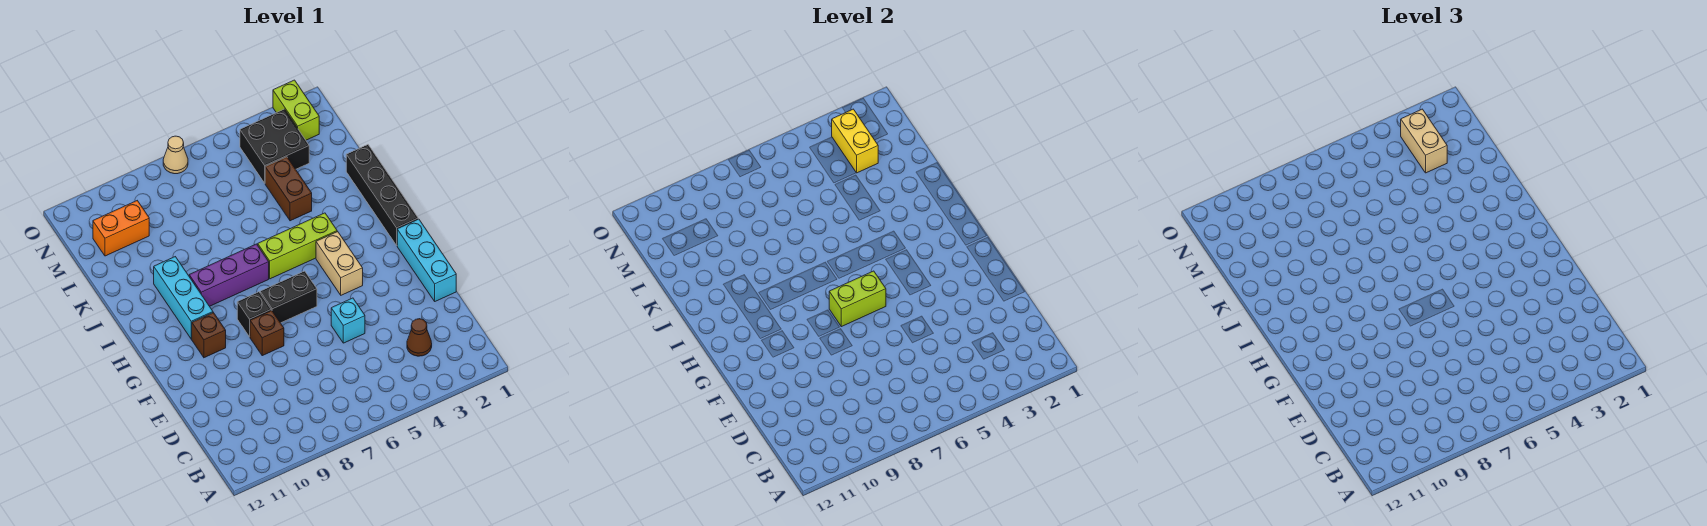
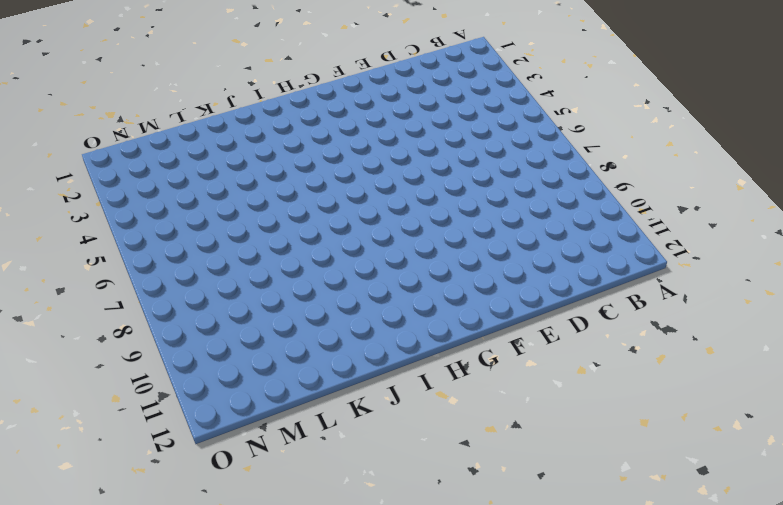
none -> brown cone C3 level 1
none -> cyan brick E1:G1 level 1
none -> cyan brick E5 level 1

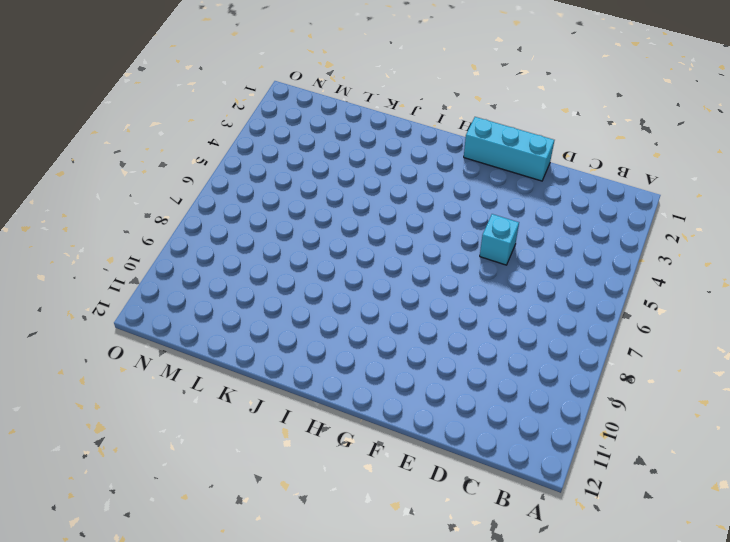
none -> brown cone C3 level 1
none -> brown brick F8 level 1
none -> tan brick G4:H4 level 1

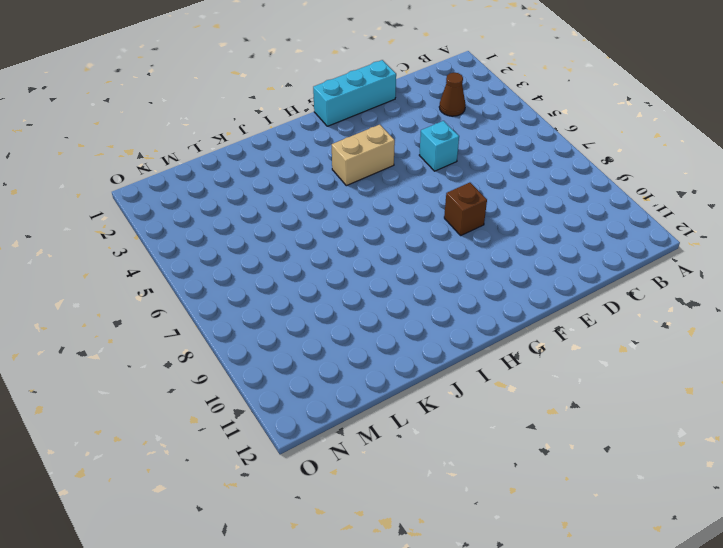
none -> black brick G6:G7 level 1
none -> black brick G8 level 1
none -> brown brick G10 level 1

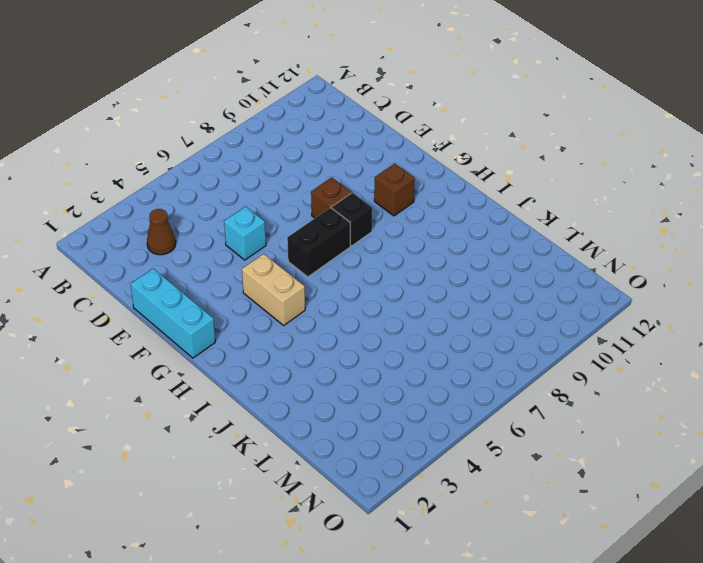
none -> black brick H1:K1 level 1
none -> cyan brick H10:J10 level 1
none -> lime brick I4:I6 level 1

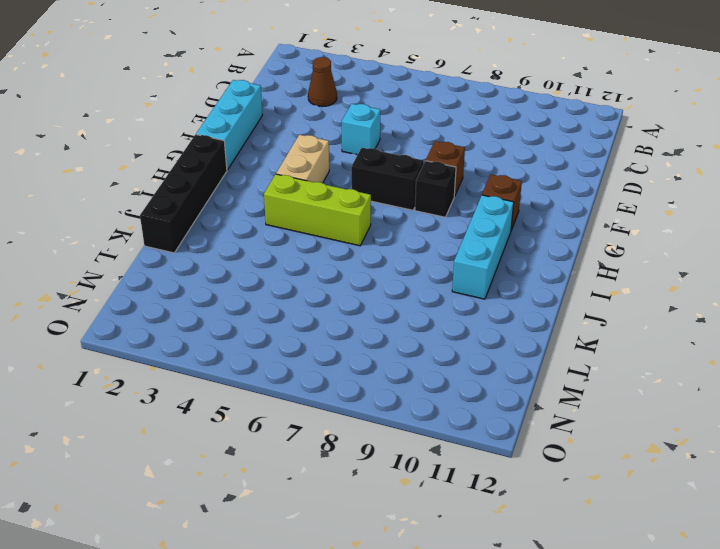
none -> purple brick I7:I9 level 1
none -> brown brick K4:L4 level 1
none -> black brick M3:N4 level 1

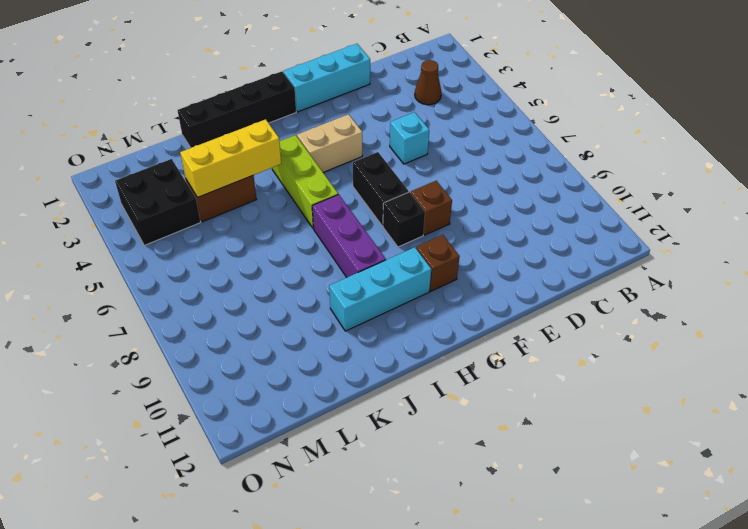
yellow brick J4:L4 level 2 -> none
none -> orange brick M10:M11 level 1
none -> lime brick N2:O2 level 1
none -> tan cone O7 level 1

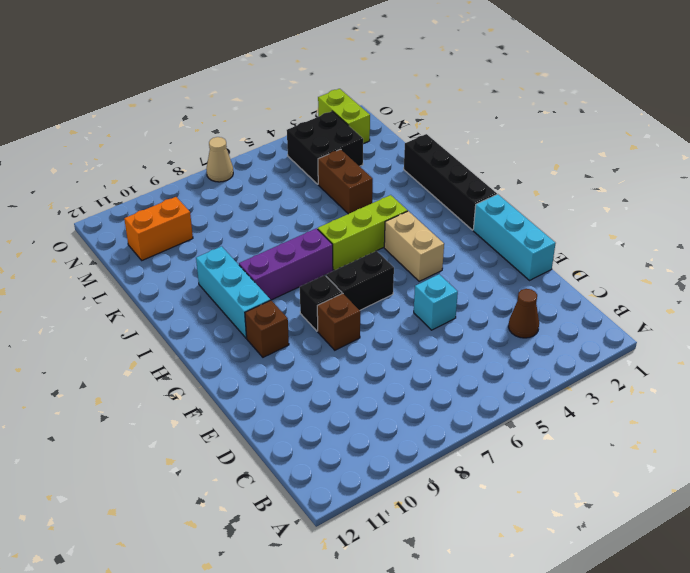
none -> lime brick G6:G7 level 2
none -> yellow brick M3:N3 level 2
none -> tan brick M3:N3 level 3

